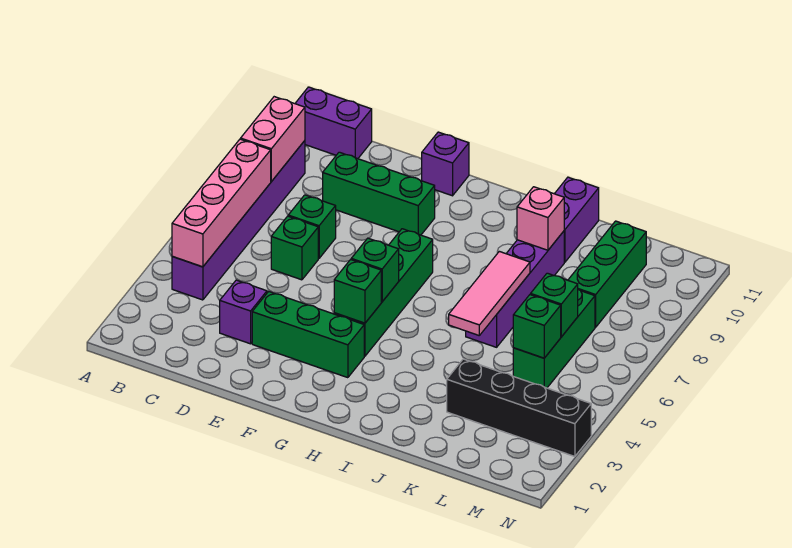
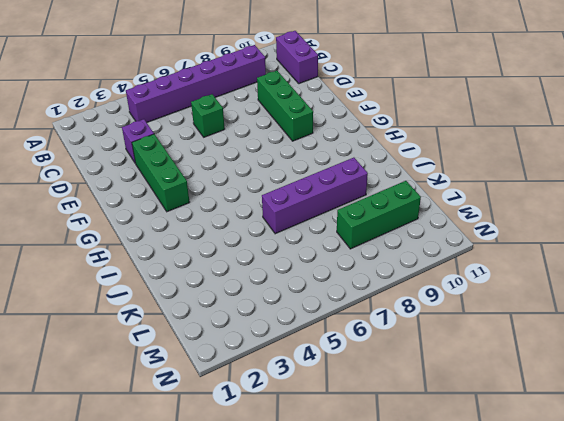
none -> green brick D7 level 1
none -> purple brick F11 level 1
none -> green brick G4:G7 level 1

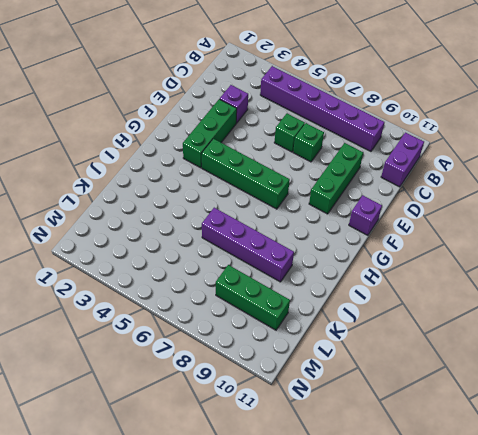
none -> purple brick J10:J11 level 1
none -> black brick K3:N3 level 1
none -> green brick L5:L7 level 1

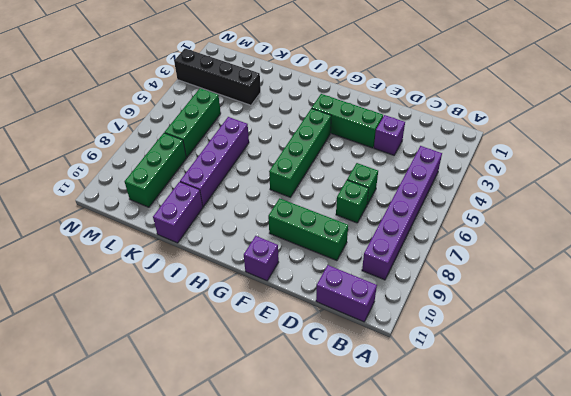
none -> pink brick B4:B7 level 2
none -> pink brick B8:B9 level 2
none -> green brick G4 level 2

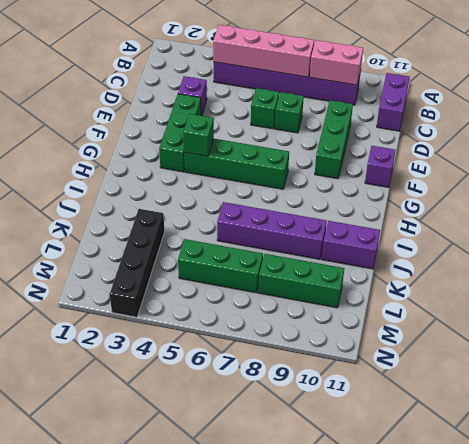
none -> green brick G5 level 2
none -> pink tile J5:J7 level 2
none -> pink brick J9 level 2

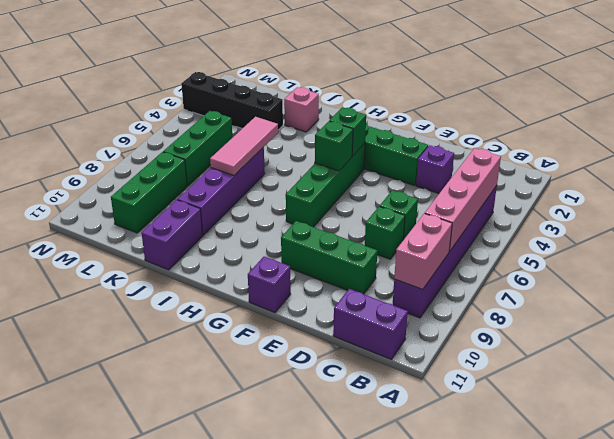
pink brick J2 level 1 -> pink brick J9 level 2
none -> green brick L5 level 2
none -> green brick L6 level 2

